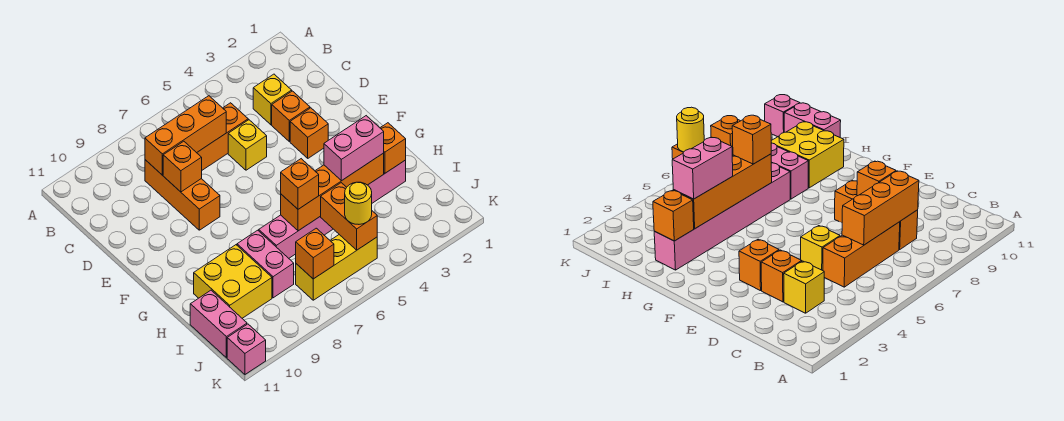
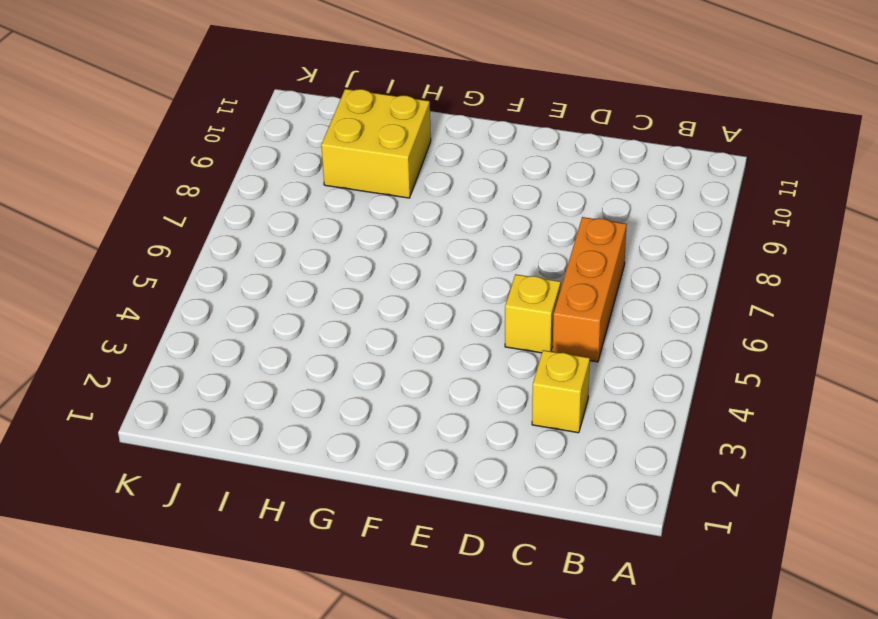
none -> orange brick C8:E8 level 1
none -> orange brick D3 level 1
none -> orange brick E3 level 1

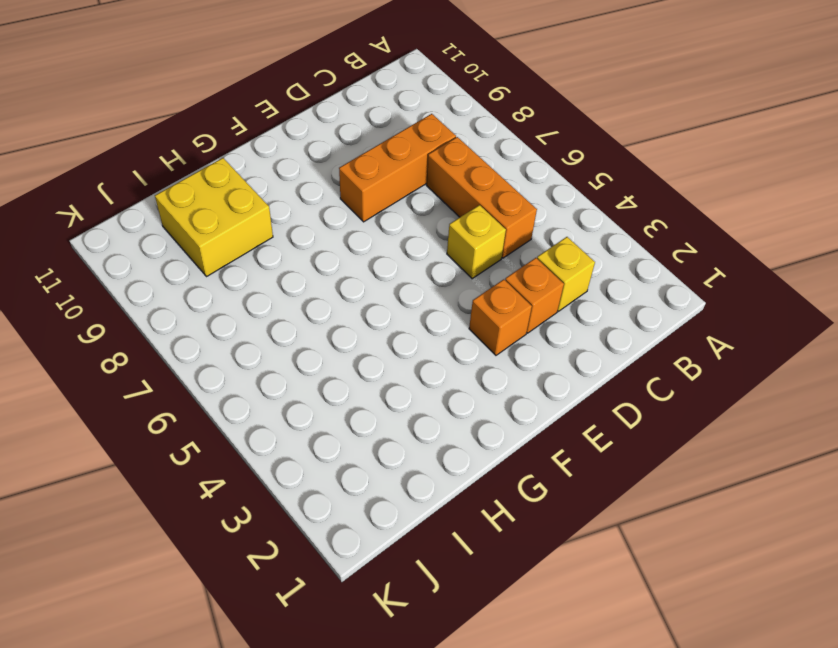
none -> pink brick H2:H7 level 1
none -> pink brick H8:I8 level 1
none -> pink brick I11:J11 level 1

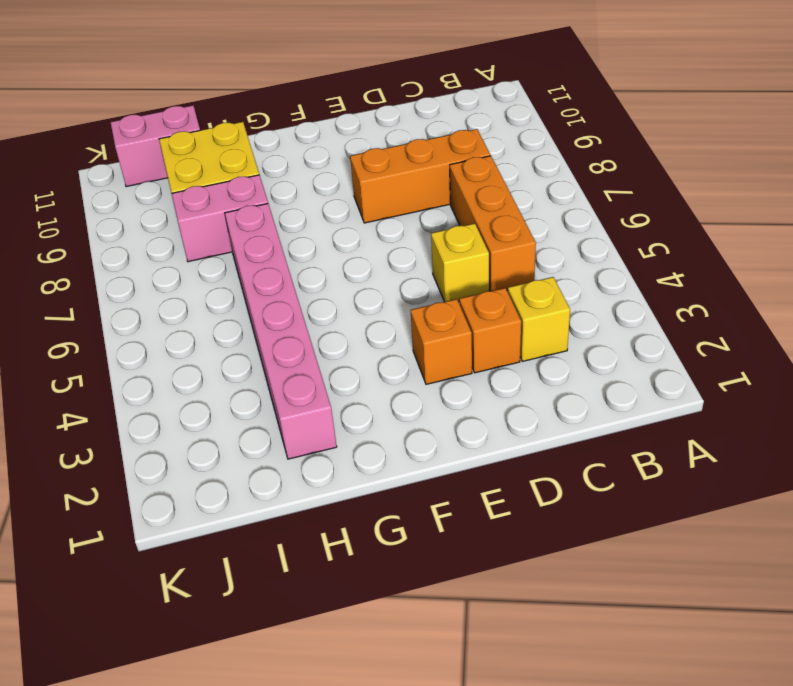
none -> yellow brick J5:J7 level 1
none -> pink brick K11 level 1
none -> orange brick C6:C8 level 2

